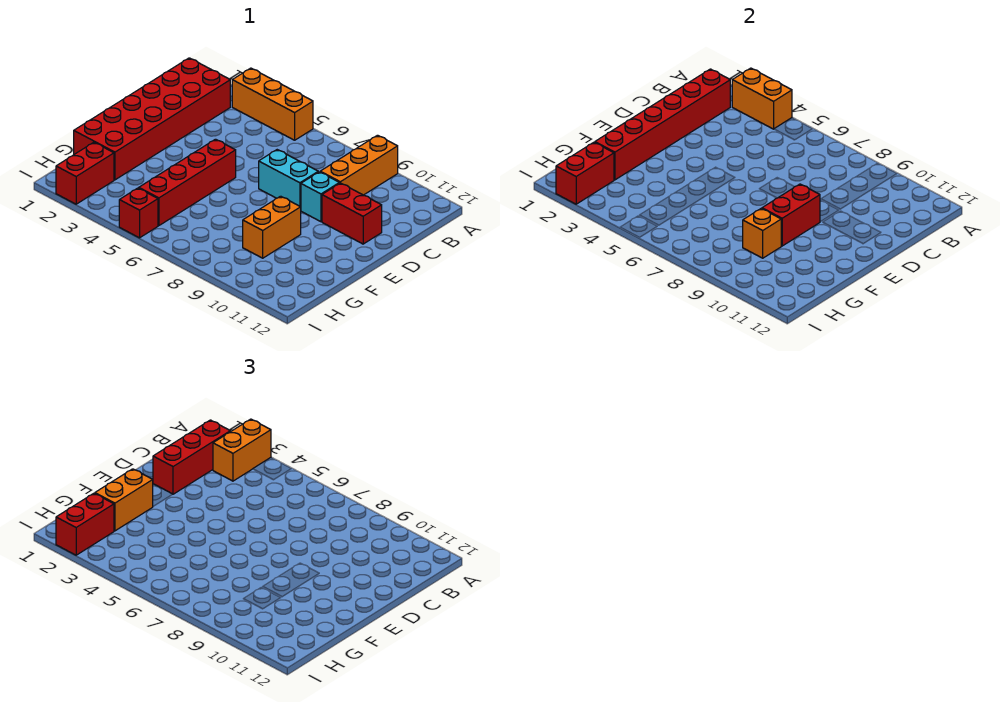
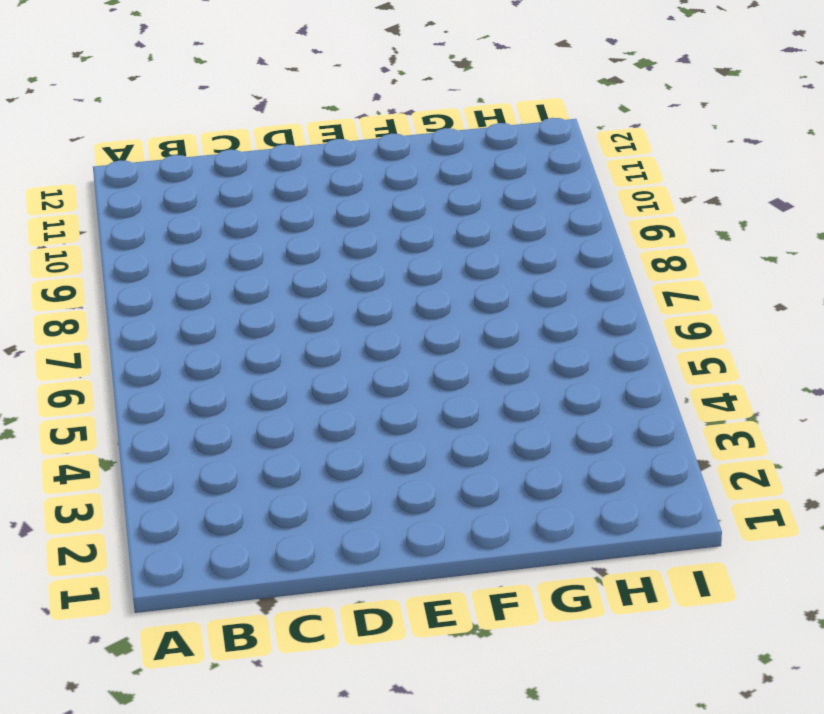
none -> orange brick A3:A5 level 1
none -> orange brick A9:C9 level 1
none -> red brick B1:G2 level 1

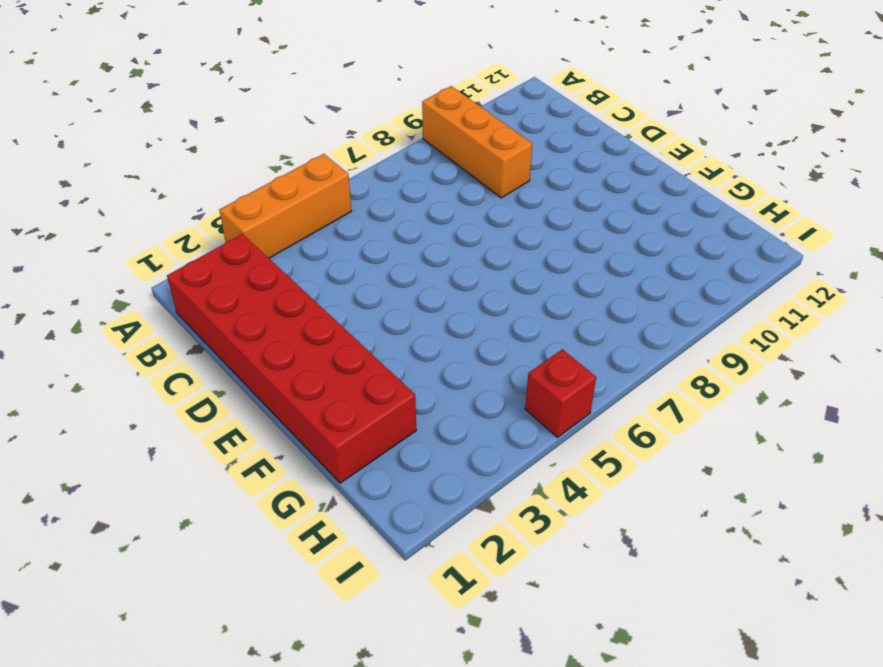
none -> cyan brick D7:D8 level 1
none -> cyan brick D9 level 1
none -> red brick D10:D11 level 1

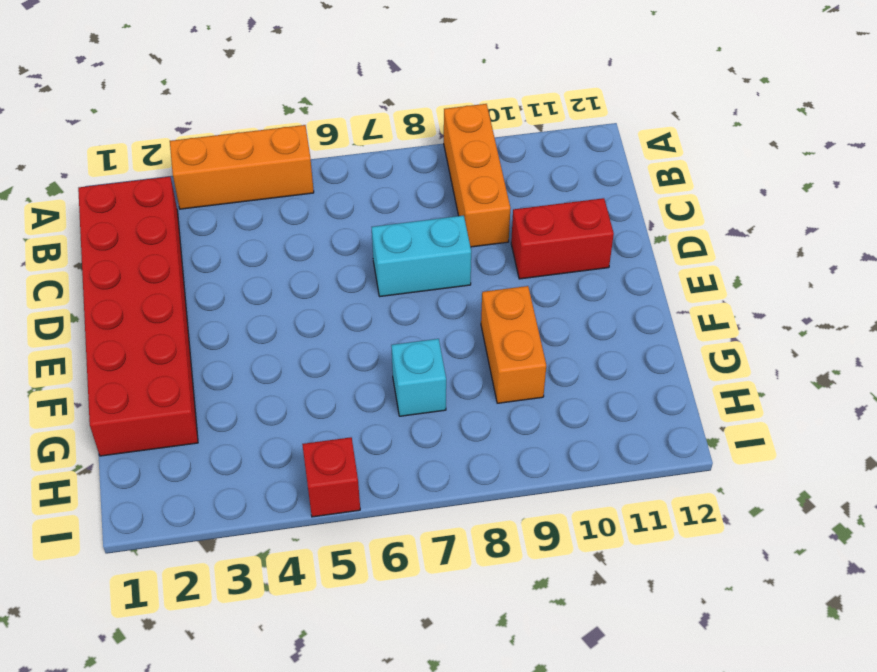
cyan brick G7 level 1 -> cyan brick D9 level 1
none -> red brick E5:H5 level 1
none -> red brick H2:I2 level 1
none -> orange brick A3:A4 level 2

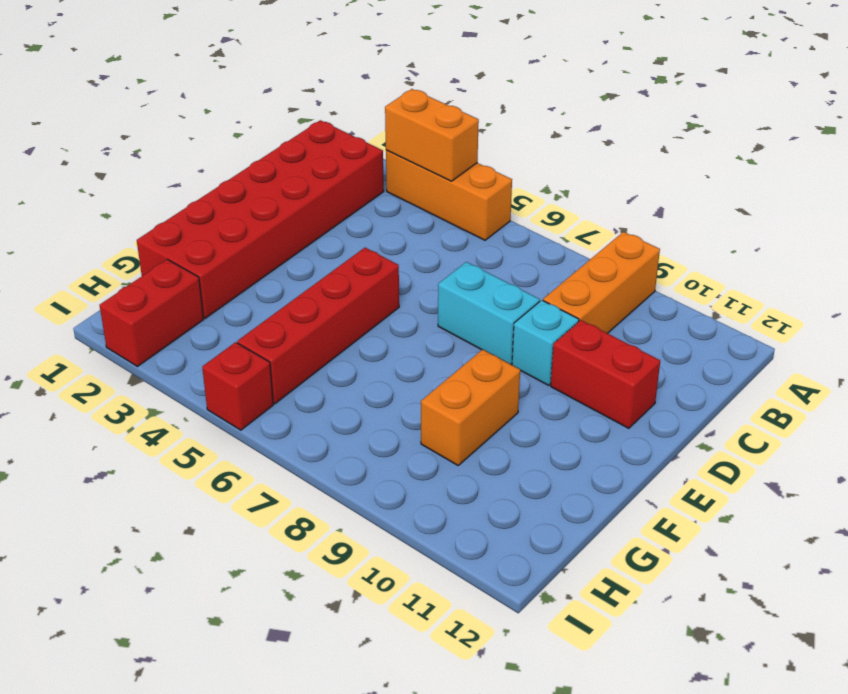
none -> red brick B2:G2 level 2
none -> red brick E9:F9 level 2
none -> orange brick G9 level 2

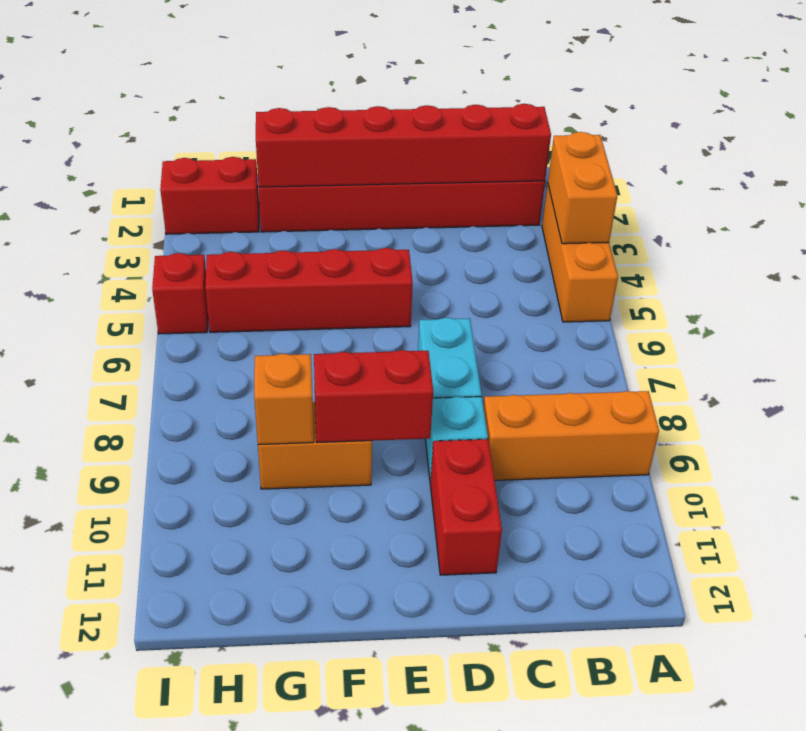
none -> red brick H2:I2 level 2
none -> orange brick A3:B3 level 3
none -> red brick B2:D2 level 3

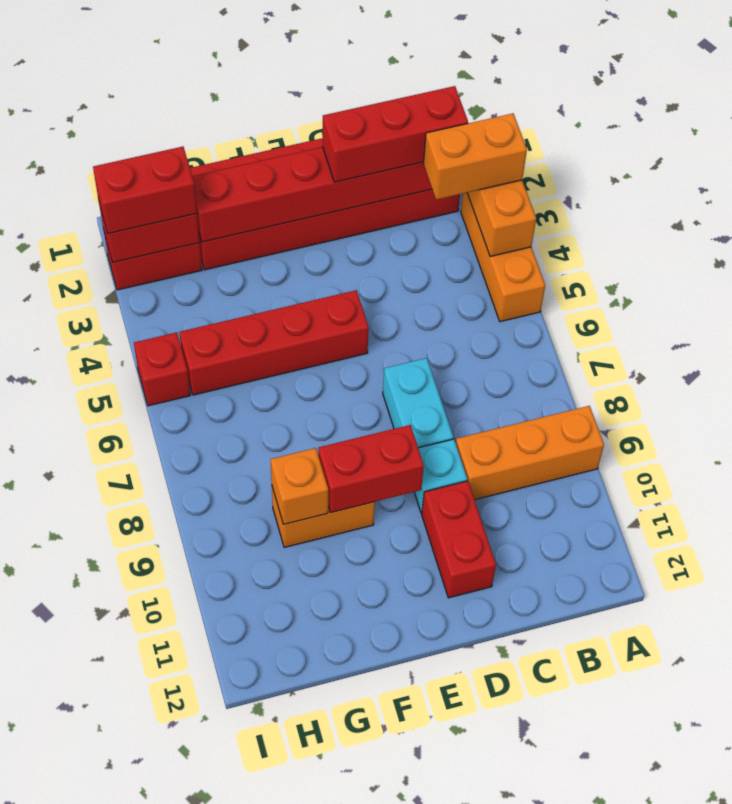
none -> orange brick F2:G2 level 3

